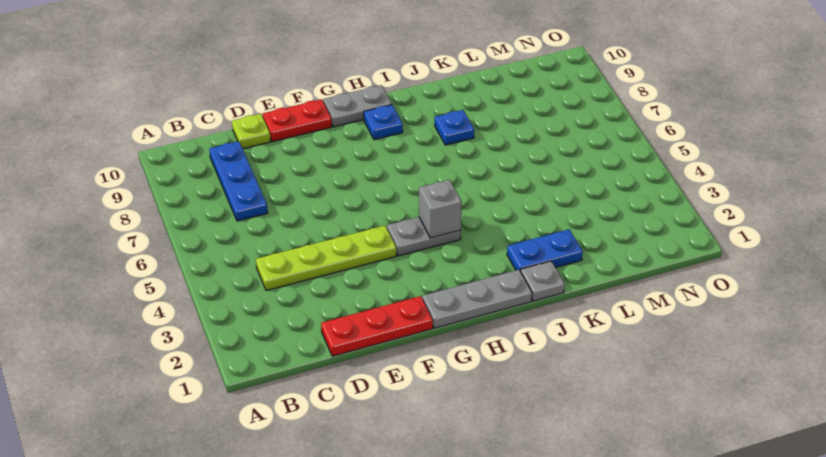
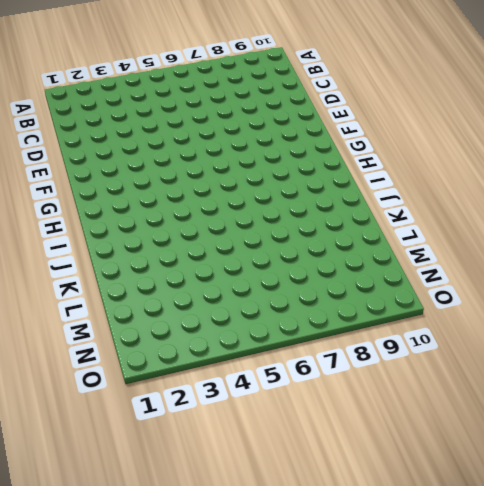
none -> lime plate C4:F4 level 1
none -> blue plate C7:C9 level 1
none -> red plate D1:F1 level 1

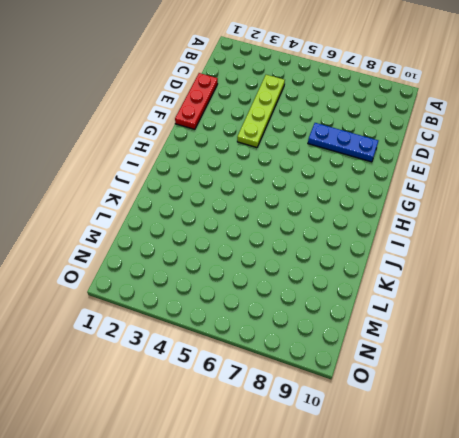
blue plate E7:E9 level 1 -> blue plate C7:C9 level 1
none -> lime plate D10 level 1
none -> red plate E10:F10 level 1
none -> grey plate G1:I1 level 1

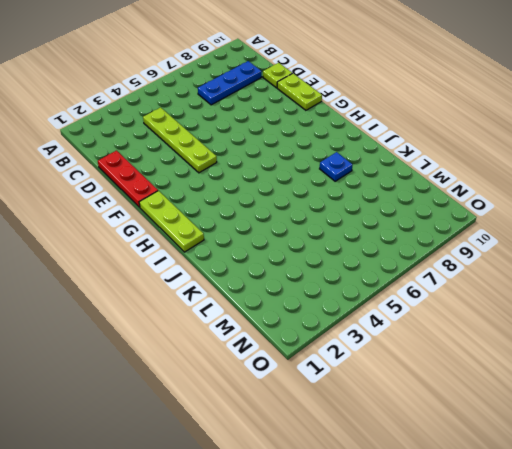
lime plate E10:F10 level 1 -> red plate E10:F10 level 1
lime plate G1:I1 level 1 -> grey plate G1:I1 level 1
none -> grey plate G4:H4 level 1
none -> grey plate G10:H10 level 1
none -> blue plate H9 level 1

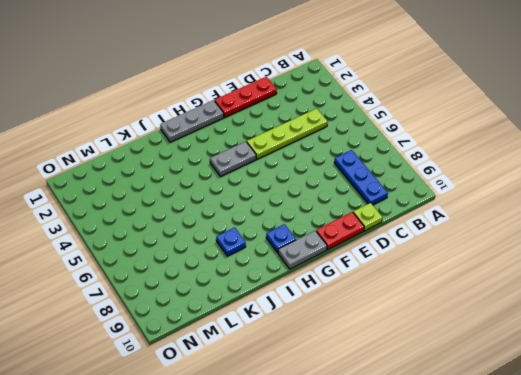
none -> grey plate J1 level 1
none -> blue plate J2:K2 level 1
none -> grey brick H4 level 2

